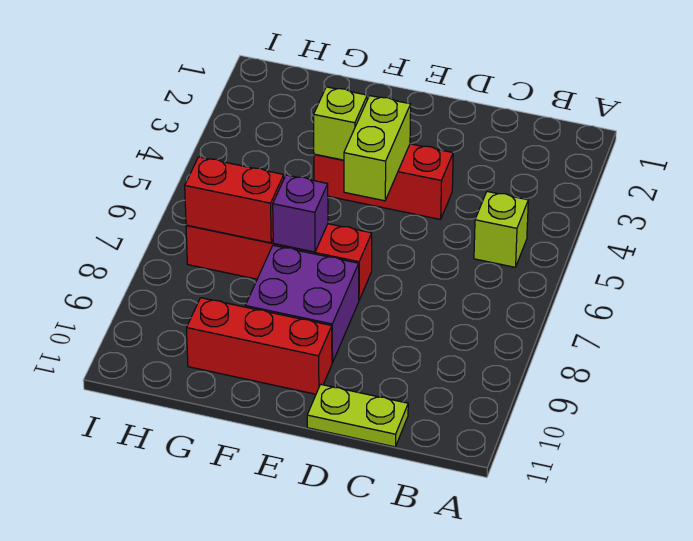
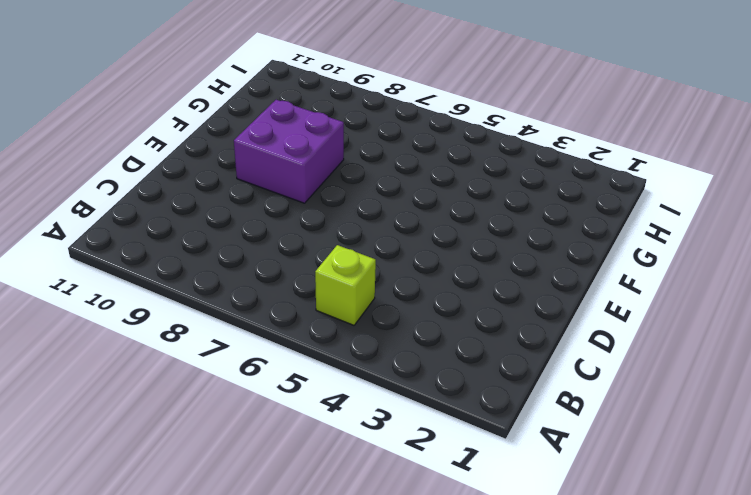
none -> lime plate C11:D11 level 1
none -> red brick D4:F4 level 1

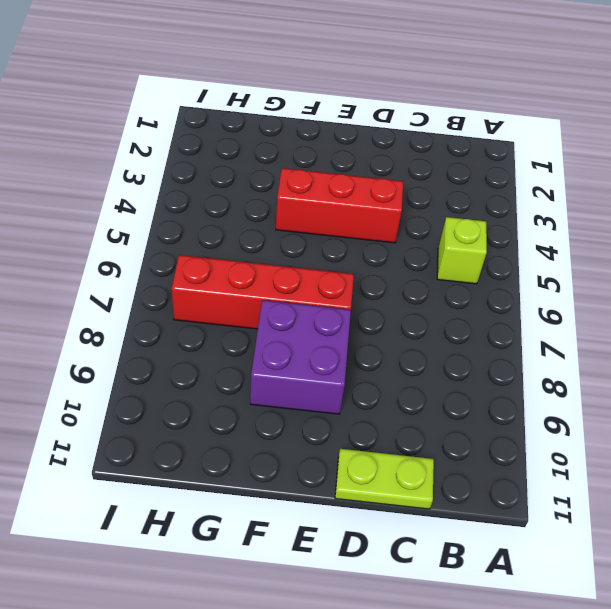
none -> red brick E10:G10 level 1
none -> lime brick E4:E5 level 2

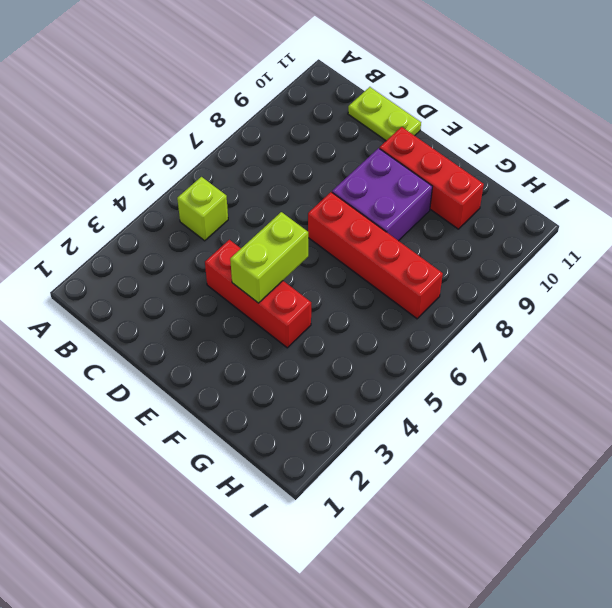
none -> lime brick F4 level 2
none -> purple brick F7 level 2

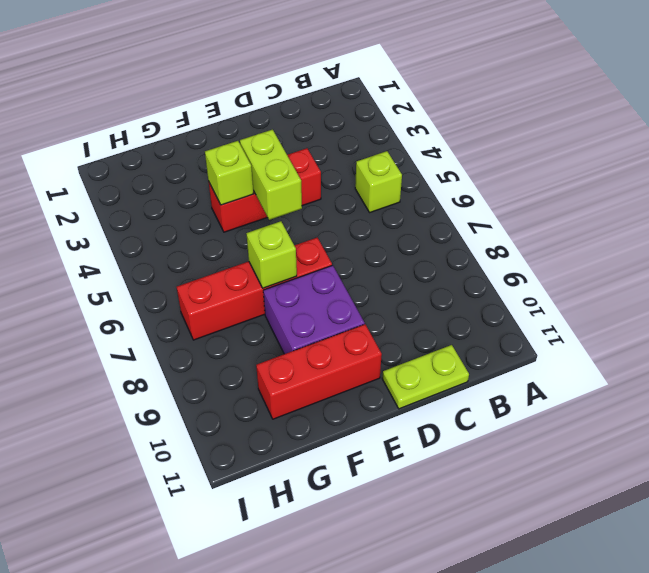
lime brick F7 level 2 -> purple brick F7 level 2
none -> red brick G7:H7 level 2

